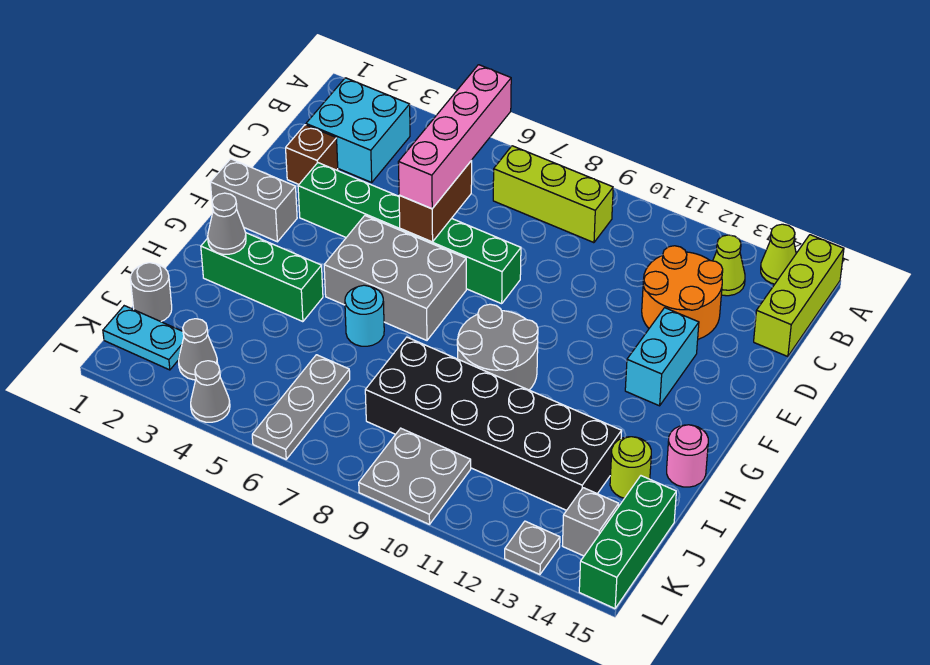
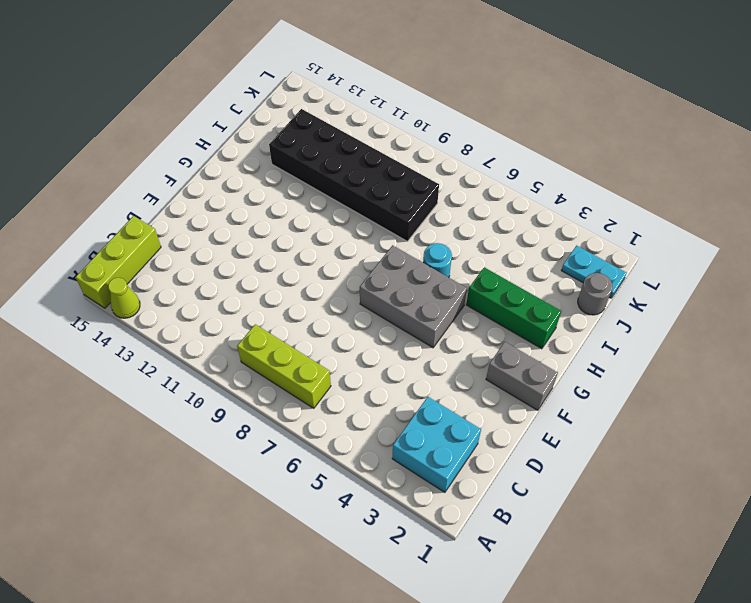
none -> lime cone B13 level 1
none -> orange round brick C12:D13 level 1
none -> brown brick D2 level 1

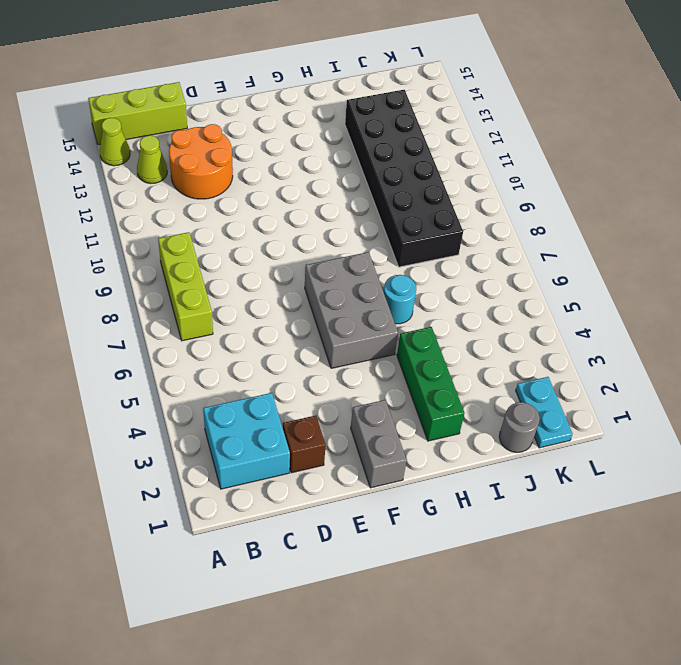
none -> green brick E3:E8 level 1
none -> cyan brick E13:F13 level 1
none -> grey round brick G9:H10 level 1

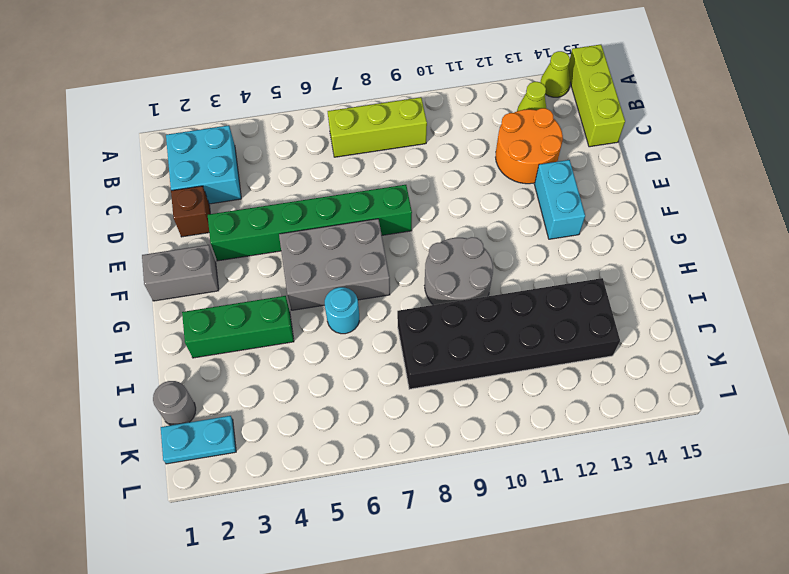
none -> pink round brick H15 level 1
none -> lime round brick I14 level 1
none -> grey plate J6:L6 level 1

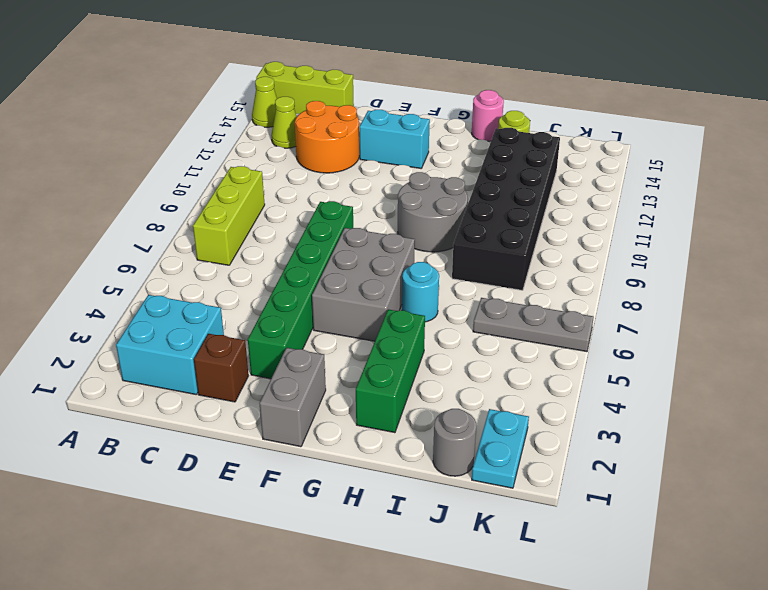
none -> green brick J15:L15 level 1
none -> grey cone K3 level 1
none -> grey plate K9:L10 level 1

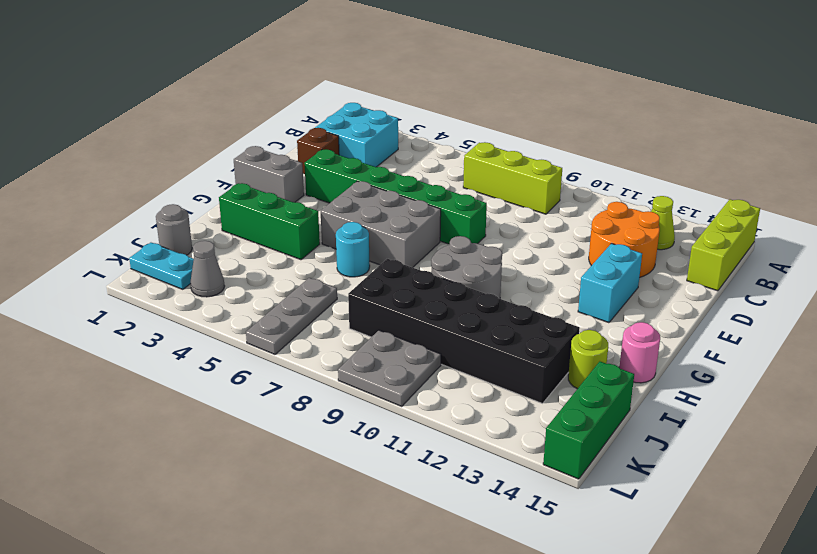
none -> lime cone A14 level 1
none -> grey brick K14 level 1
none -> grey cone L4 level 1

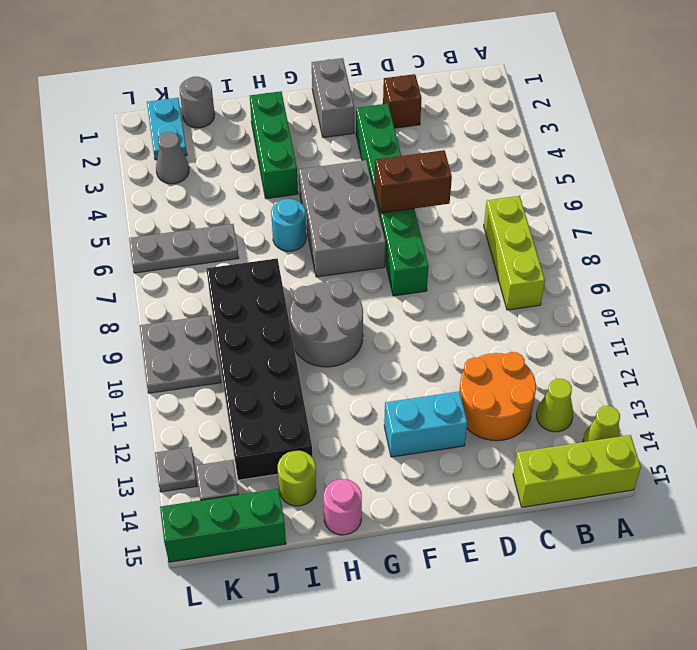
none -> cyan brick B2:C3 level 1
none -> grey cone L4 level 1
none -> grey cone H2 level 2

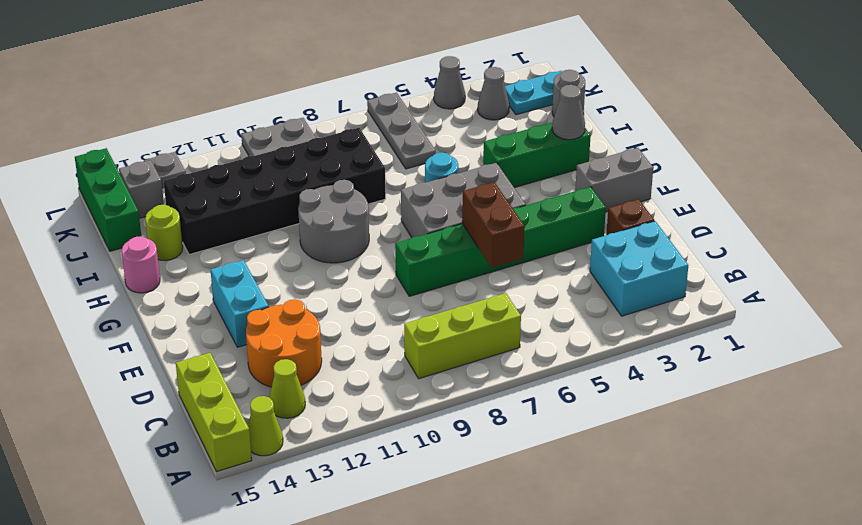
none -> pink brick B6:E6 level 3

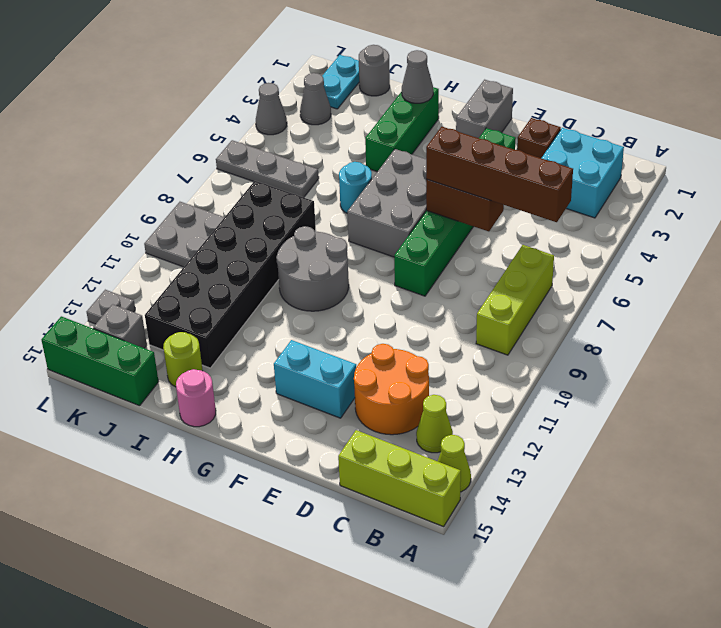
brown brick B6:E6 level 3 -> pink brick B6:E6 level 3

